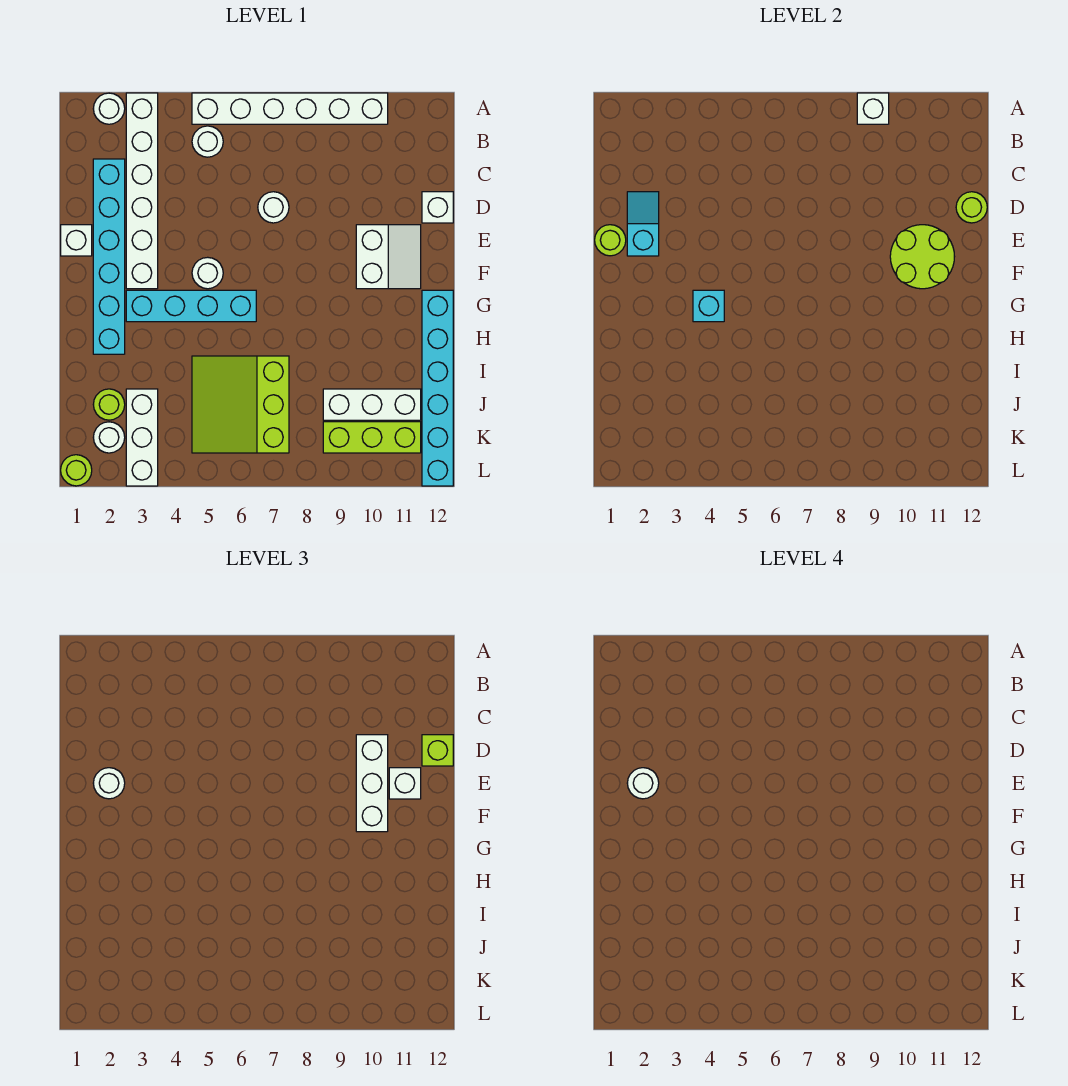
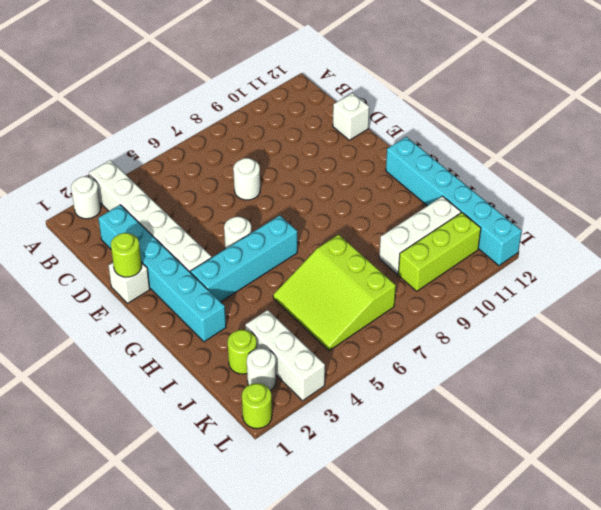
none -> white brick A5:A10 level 1
none -> white round brick B5 level 1
none -> white slope E10:F11 level 1 top 10
none -> white brick A9 level 2

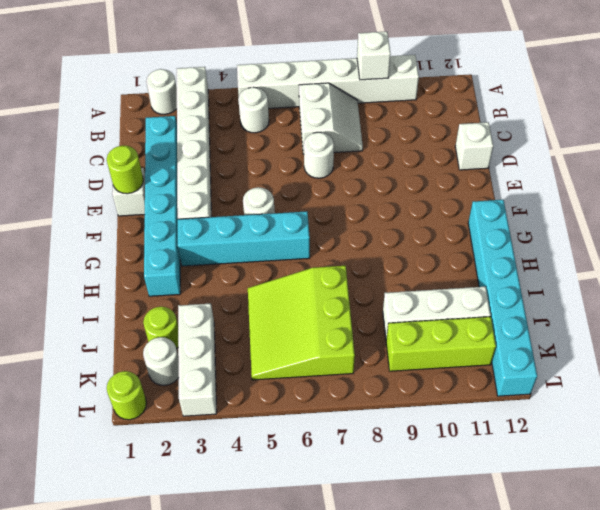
white slope B7:C8 level 1 top 7 -> white slope E10:F11 level 1 top 10
none -> cyan slope D2:E2 level 2 top E
none -> lime round brick D12 level 2
none -> lime round brick E10:F11 level 2
none -> cyan brick G4 level 2

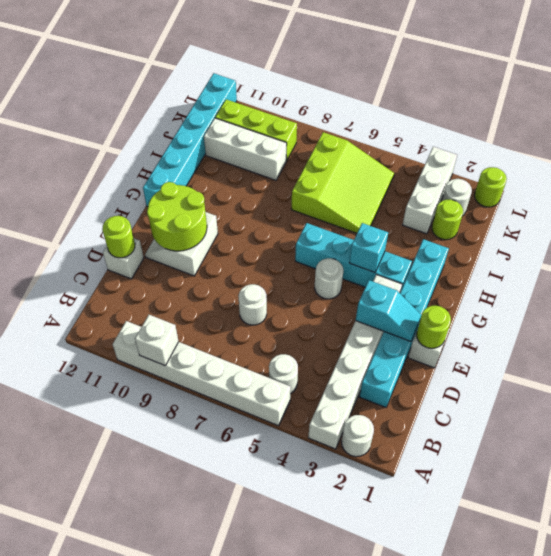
cyan slope E2:E3 level 2 top 3 -> cyan slope D2:E2 level 2 top E
none -> white brick D10:F10 level 3
none -> lime brick D12 level 3
none -> white round brick E2 level 3
none -> white brick E11 level 3

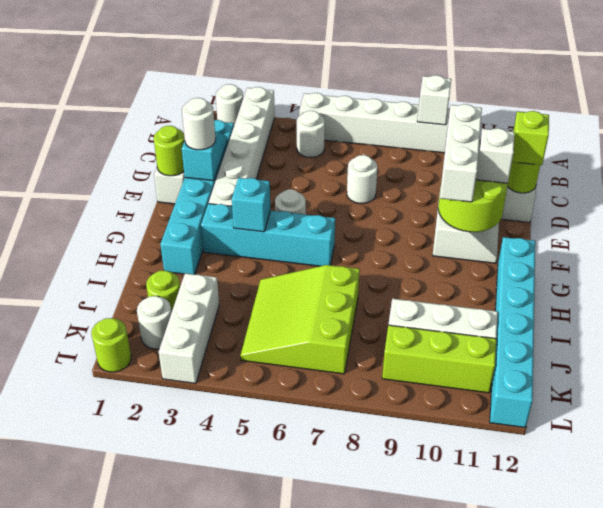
none -> white round brick E2 level 4

